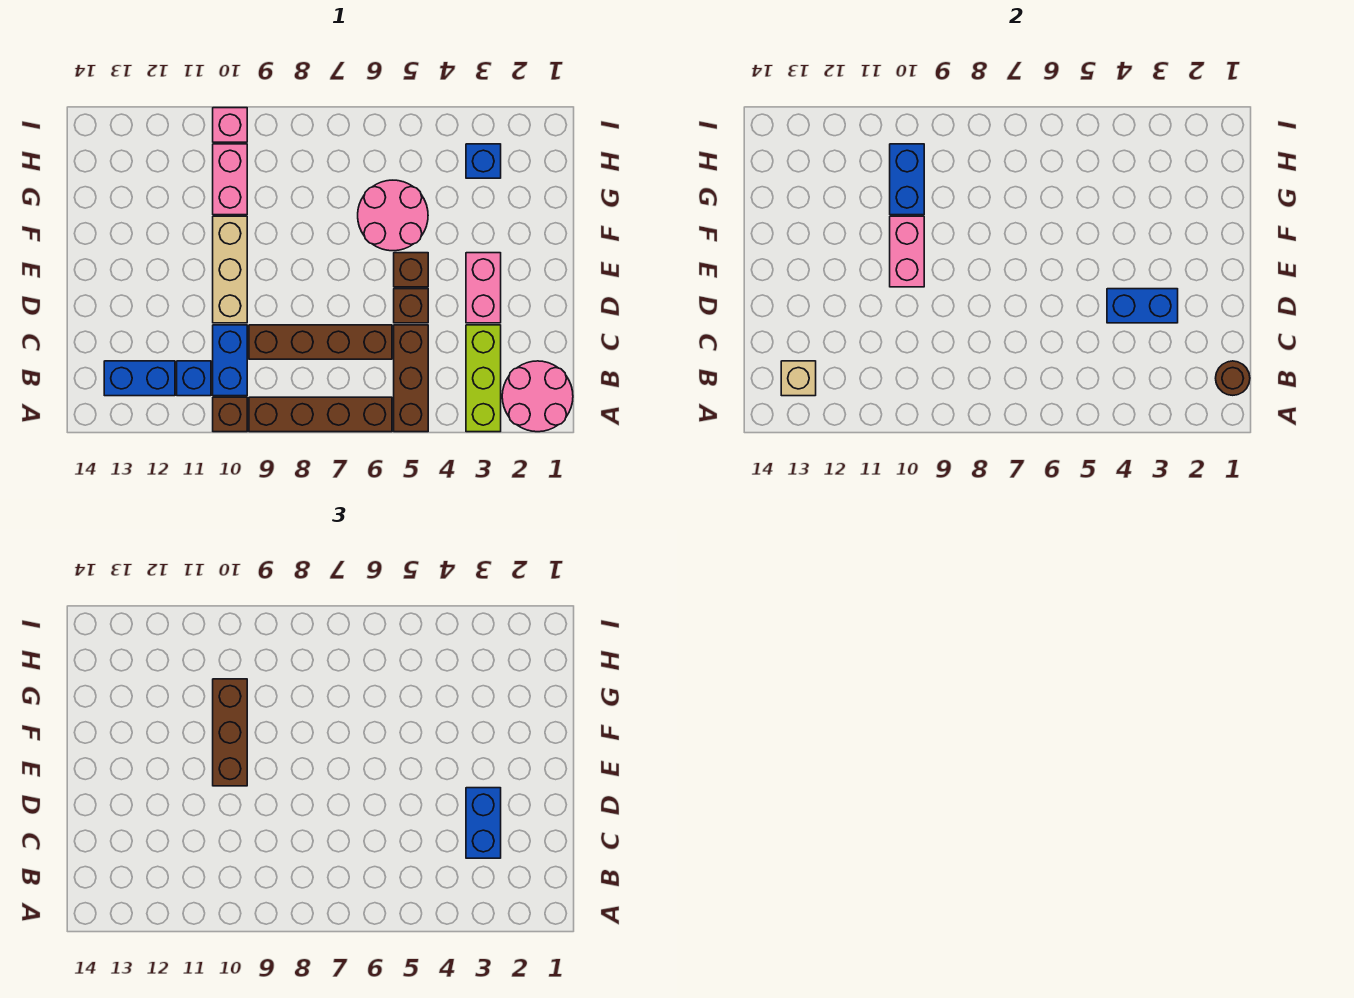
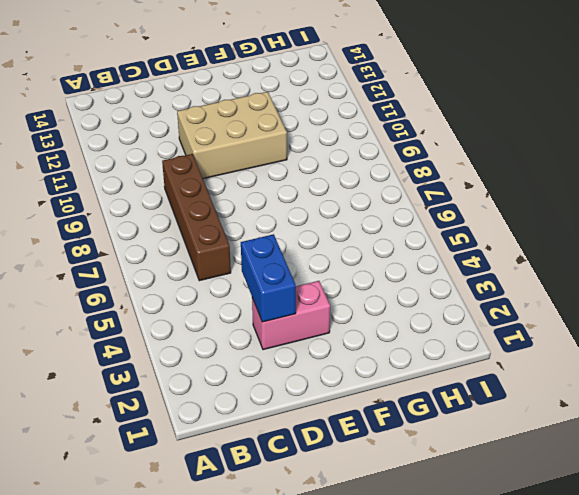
tan brick D10:F11 level 1 -> tan brick D10:F10 level 1
none -> pink round brick A1:B2 level 1
none -> lime brick A3:C3 level 1
none -> brown brick A5:C5 level 1

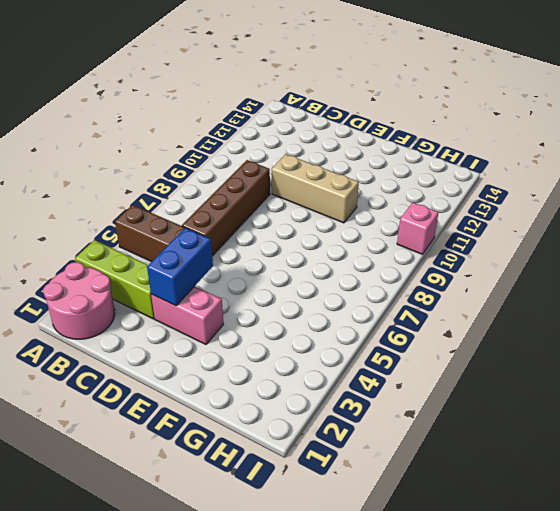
none -> brown brick A6:A9 level 1
none -> brown brick A10 level 1
none -> blue brick B10:C10 level 1

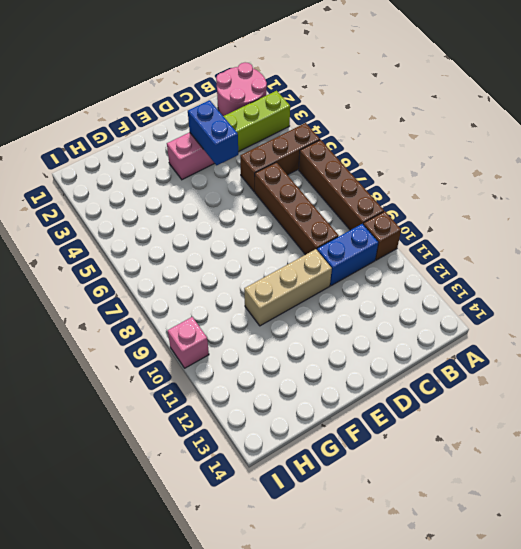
none -> blue brick B11 level 1
none -> blue brick B12:B13 level 1
none -> brown brick D5 level 1

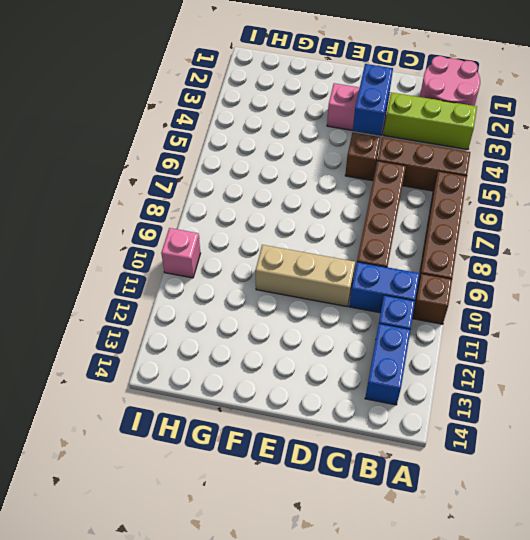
none -> brown brick E5 level 1
none -> pink round brick F5:G6 level 1
none -> pink brick G10:H10 level 1

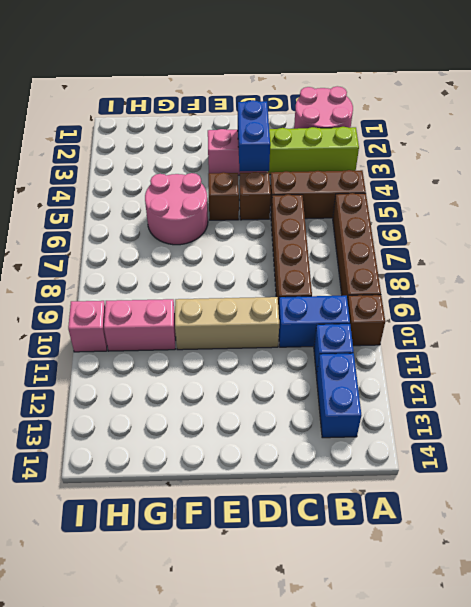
none -> blue brick H3 level 1
none -> brown round brick B1 level 2
none -> tan brick B13 level 2

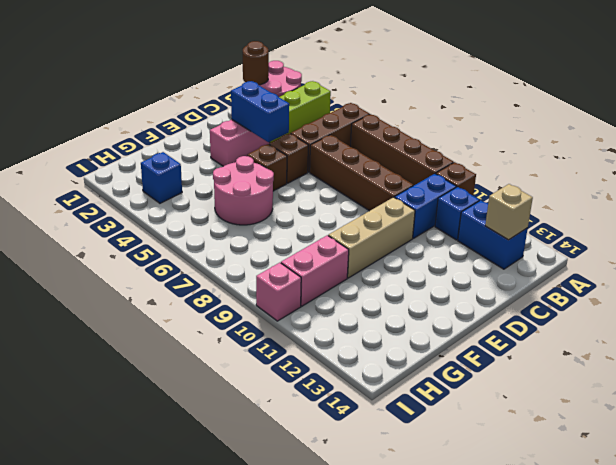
none -> pink brick E10:F10 level 2
none -> blue brick G10:H10 level 2
none -> blue brick C3:D3 level 3

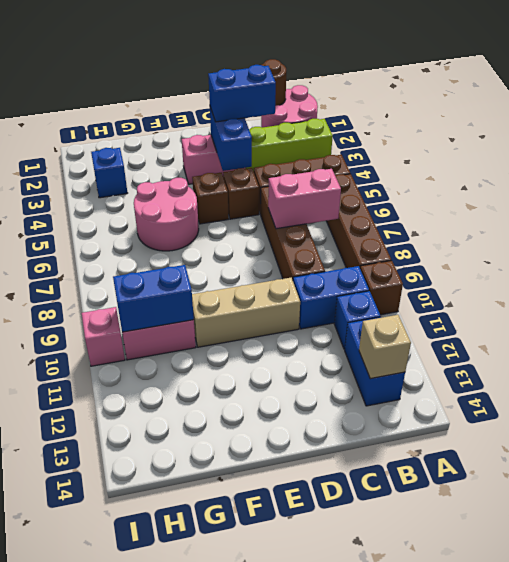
pink brick B7:C7 level 2 -> pink brick E10:F10 level 2
none -> brown brick E10:G10 level 3

